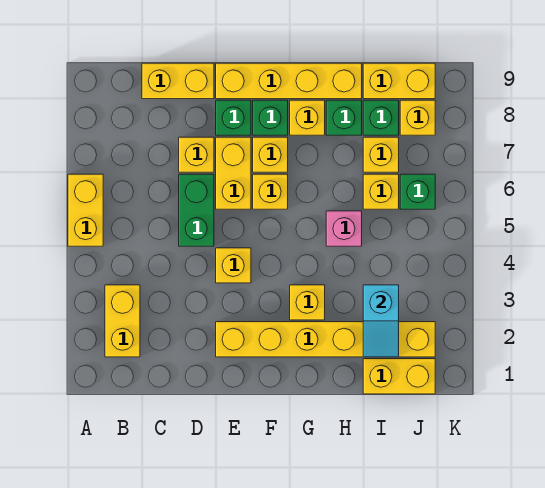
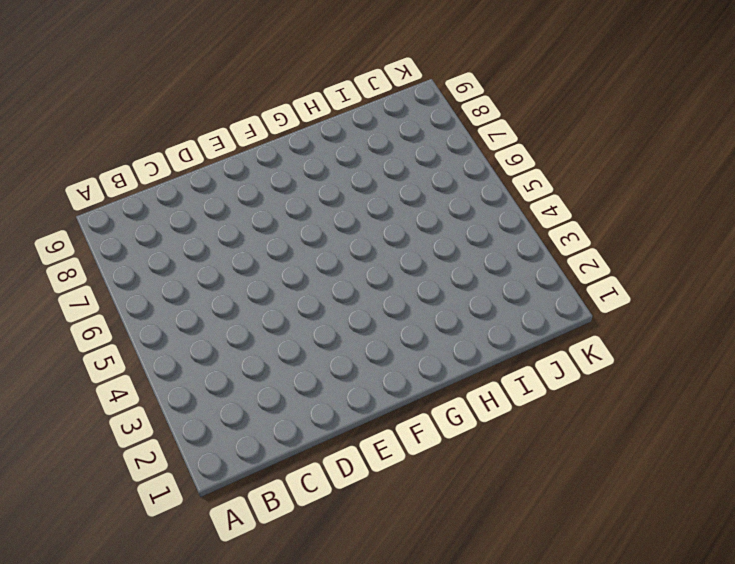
none -> yellow brick A5:A6 level 1
none -> yellow brick B2:B3 level 1
none -> yellow brick C9:D9 level 1

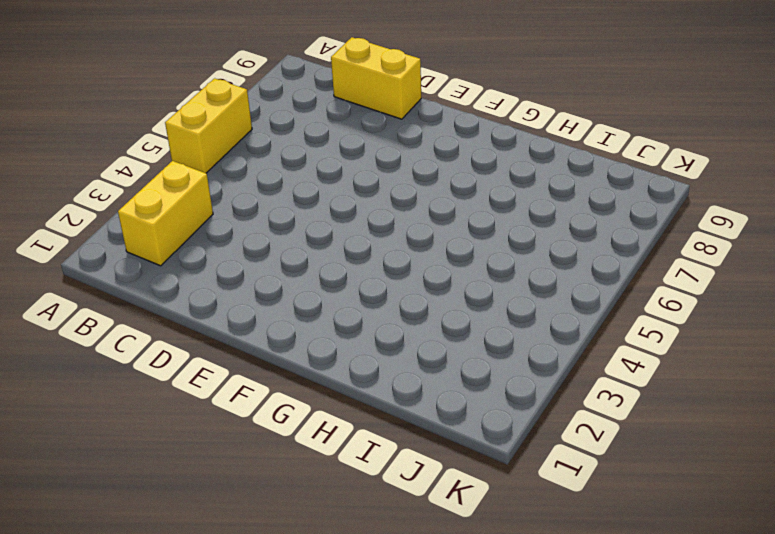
none -> green brick D5:D6 level 1
none -> yellow brick D7 level 1
none -> yellow brick E2:J2 level 1

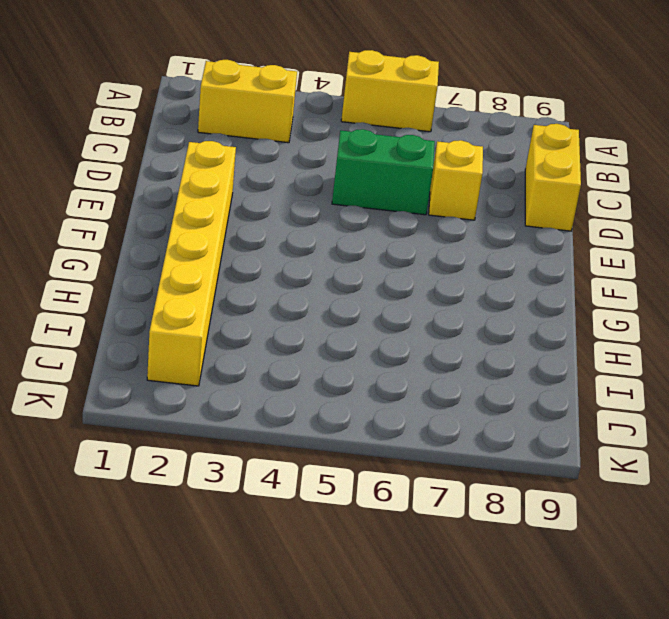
none -> yellow brick E4 level 1
none -> yellow brick E6:E7 level 1
none -> green brick E8 level 1

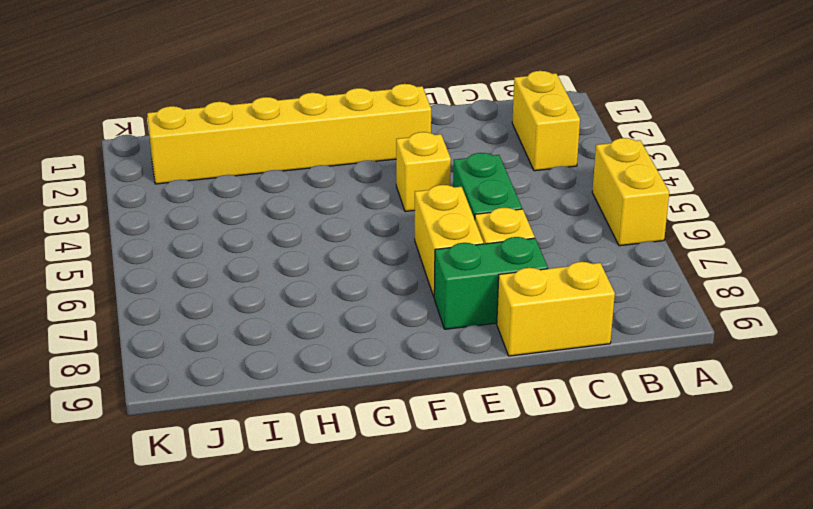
green brick D8:E8 level 1 -> green brick E8 level 1
none -> yellow brick E9:H9 level 1
none -> yellow brick F6 level 1
none -> yellow brick F7 level 1

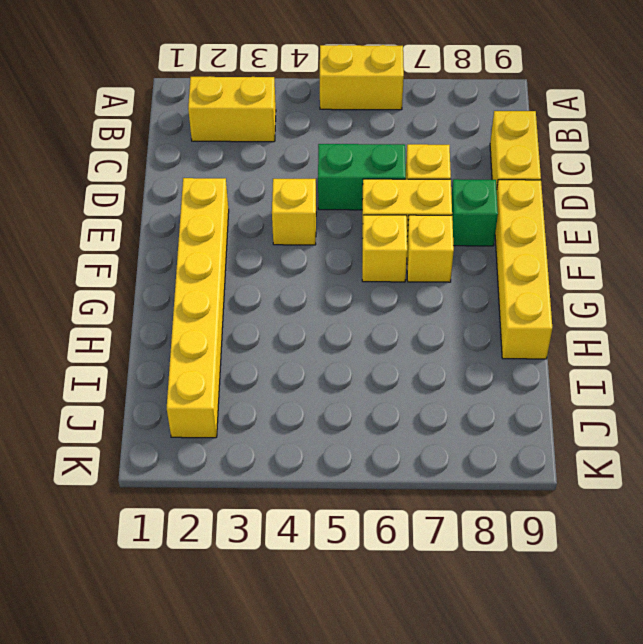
none -> green brick F8 level 1
none -> yellow brick G3 level 1
none -> yellow brick G8 level 1

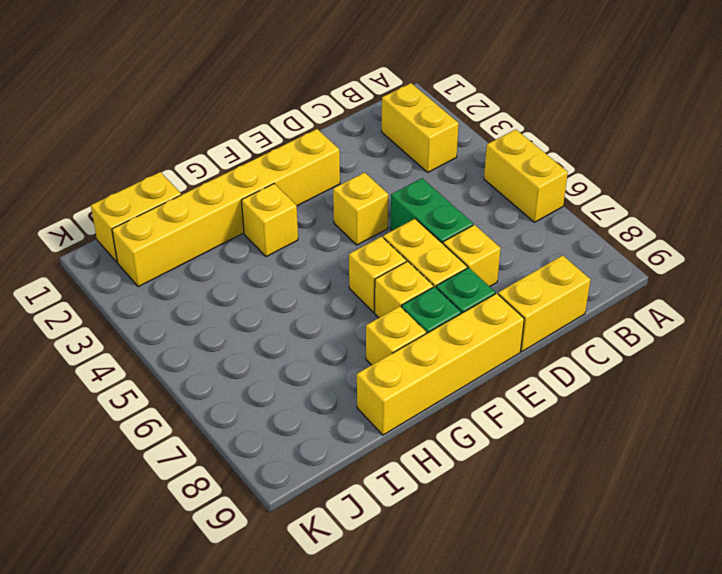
none -> pink brick H5 level 1
none -> green brick H8 level 1
none -> yellow brick I6 level 1

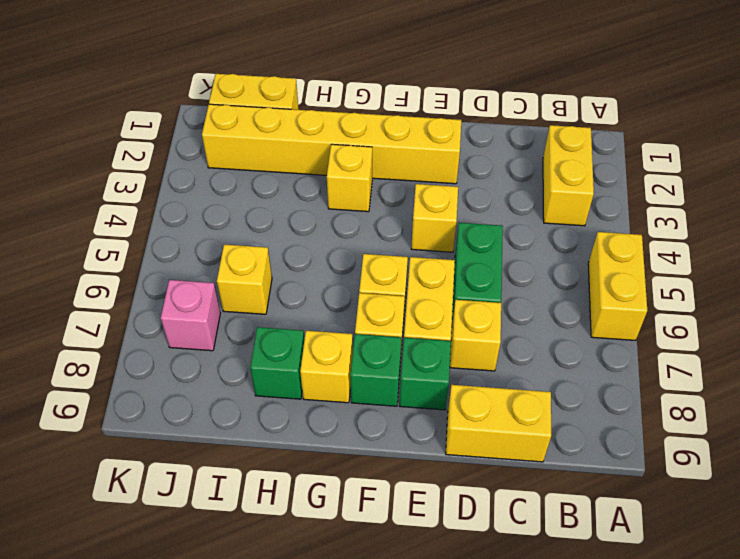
pink brick J7 level 1 -> pink brick H5 level 1
none -> yellow brick E9:H9 level 1
none -> yellow brick I7 level 1
none -> green brick I8 level 1

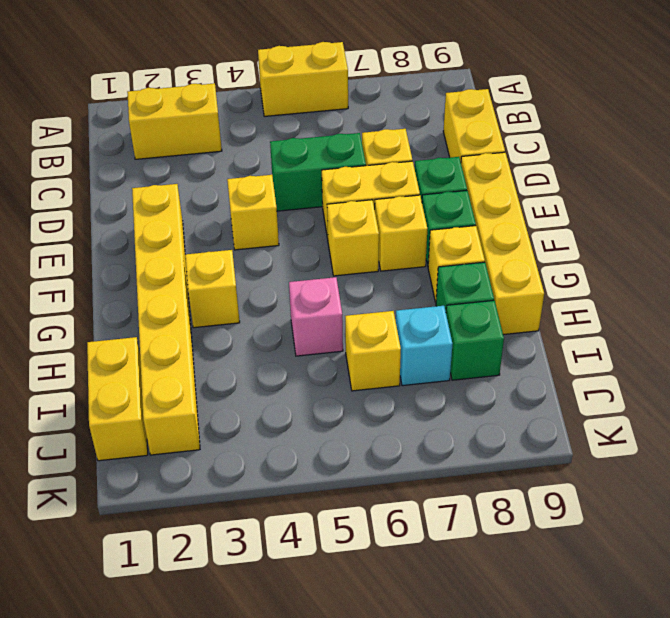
cyan brick I7 level 1 -> yellow brick I7 level 1
none -> yellow brick I9:J9 level 1
none -> green brick J6 level 1
none -> yellow brick J8 level 1

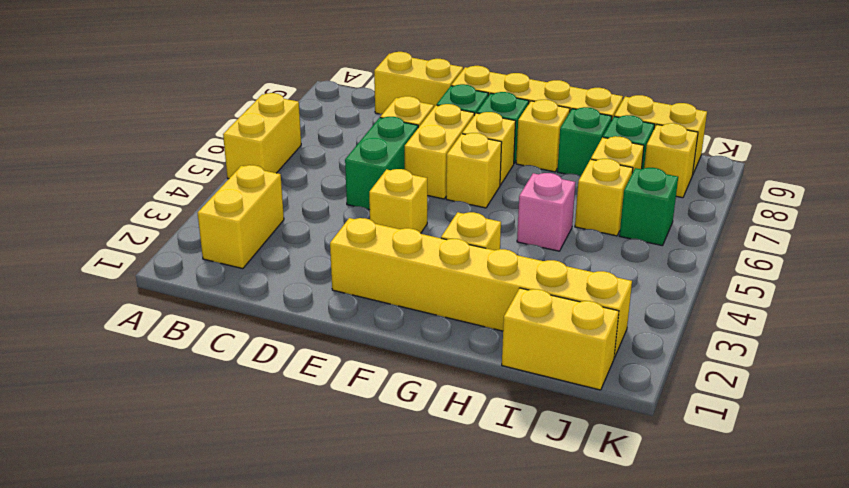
none -> cyan slope I2:I3 level 2 top 3

